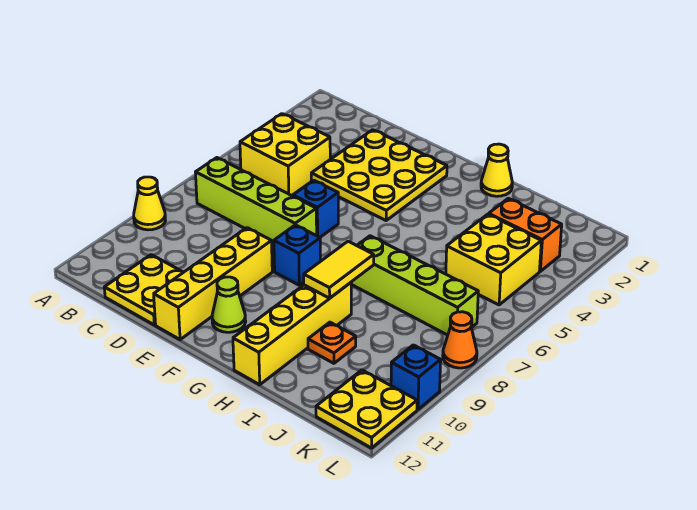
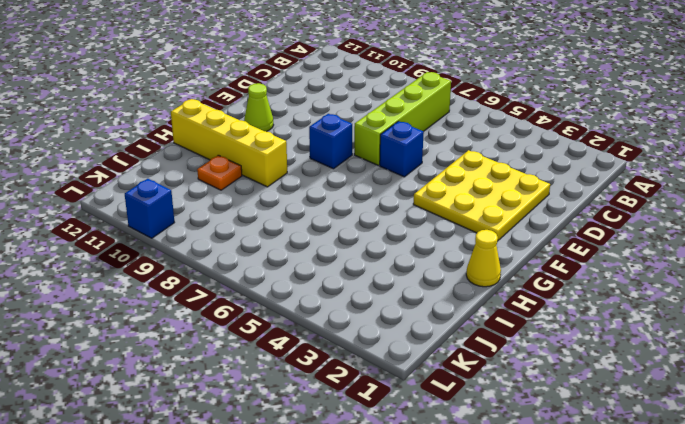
none -> yellow cone A9 level 1
none -> yellow brick B4:C5 level 1
none -> yellow plate C11:D12 level 1

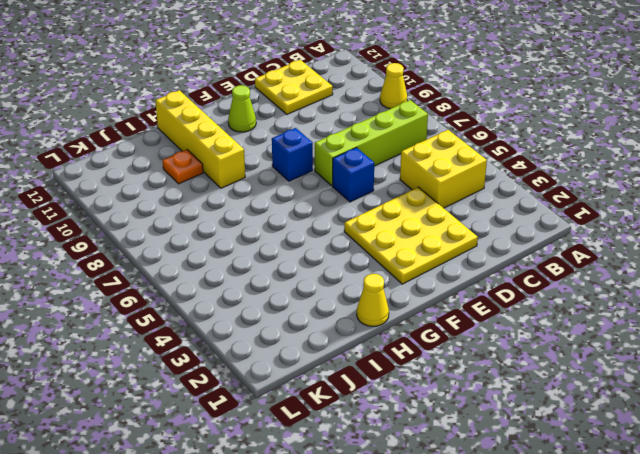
none -> yellow brick E9:E12 level 1
none -> lime brick H7:K7 level 1
none -> orange brick J3:K3 level 1

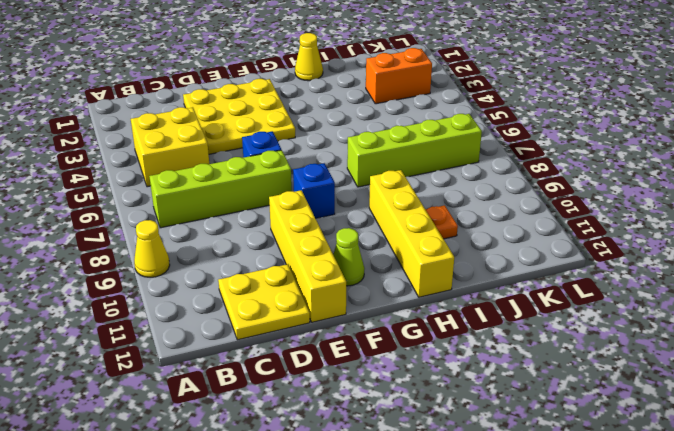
none -> yellow brick J4:K5 level 1
none -> yellow plate K11:L12 level 1
none -> orange cone L8 level 1

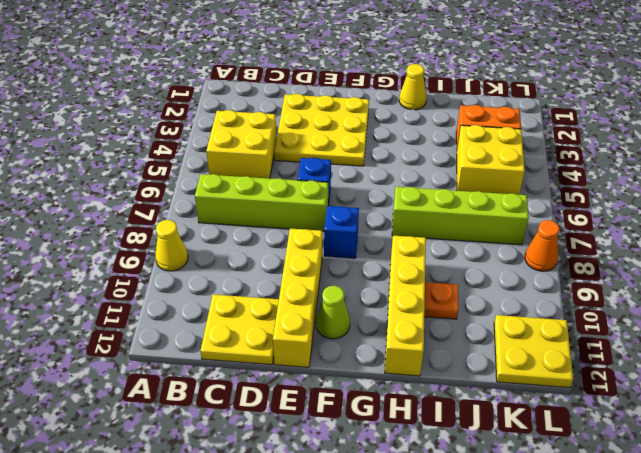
none -> blue brick L10 level 1
none -> yellow tile H8:H9 level 2

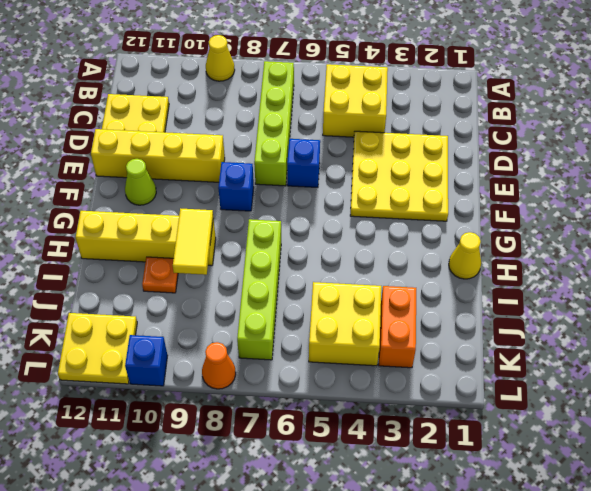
yellow tile H9:I9 level 2 -> yellow tile H8:H9 level 2

